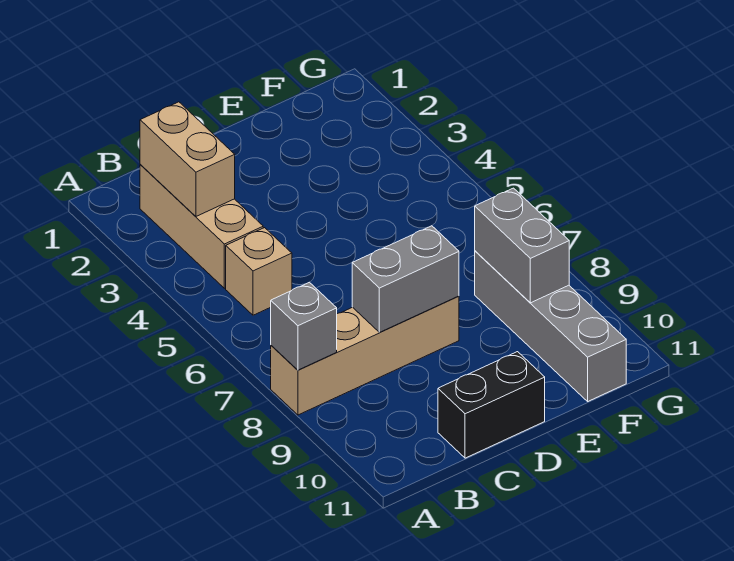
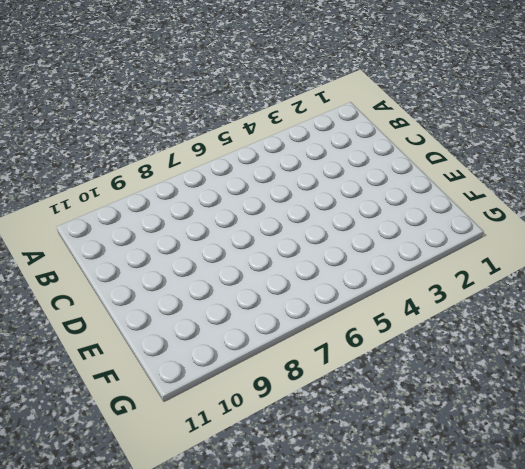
none -> tan brick A8:D8 level 1
none -> tan brick B2:B4 level 1

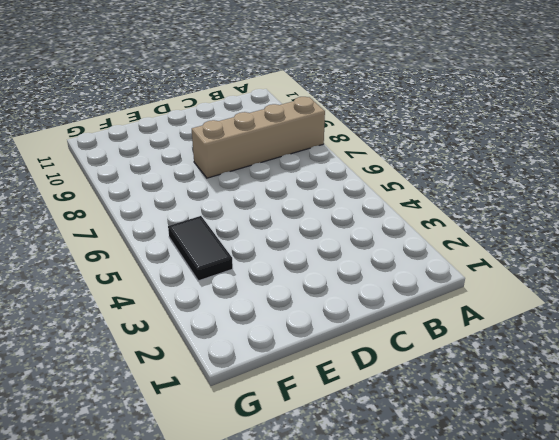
black tile F4:F5 level 1 -> none
none -> tan brick B2:B4 level 1
none -> tan brick B5 level 1

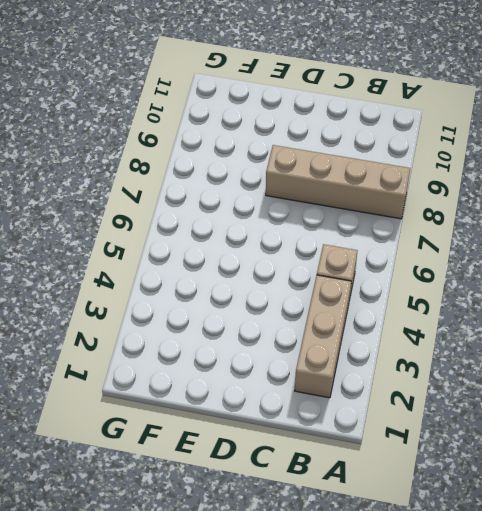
none -> black brick C11:D11 level 1
none -> grey brick F8:F11 level 1

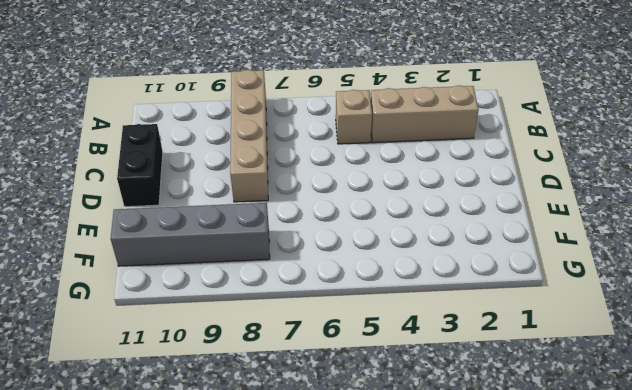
none -> grey brick A8 level 2
none -> tan brick B2:B3 level 2

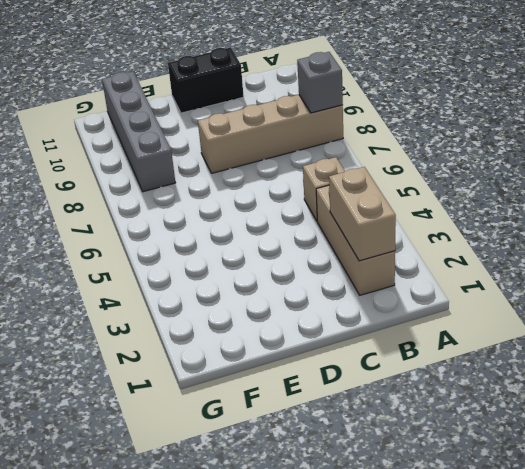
none -> grey brick C8:D8 level 2
none -> grey brick F8:F9 level 2

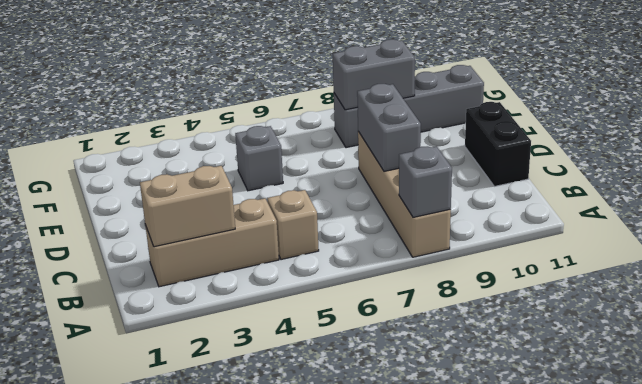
grey brick E5 level 1 -> none

